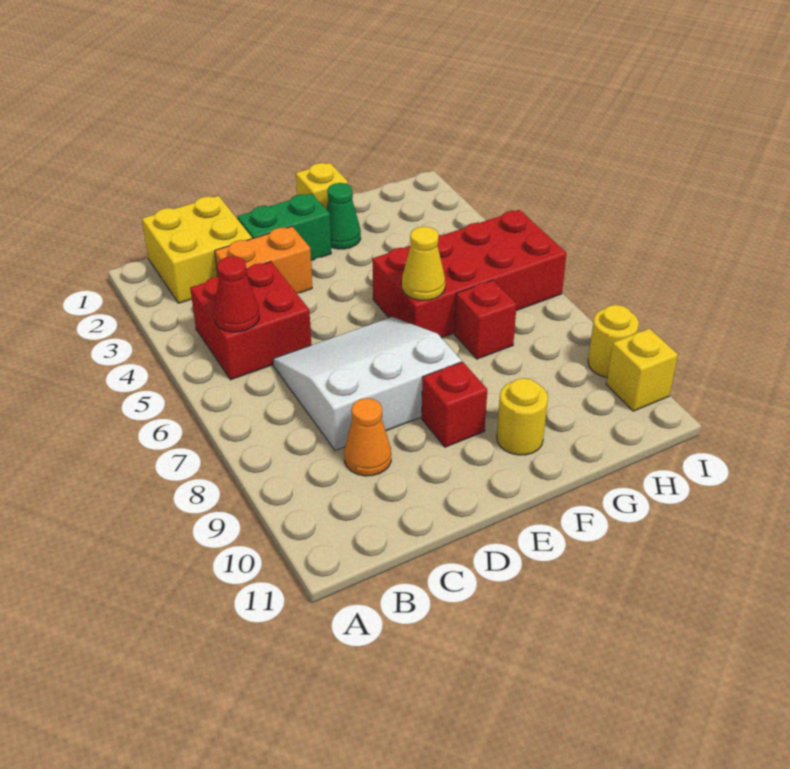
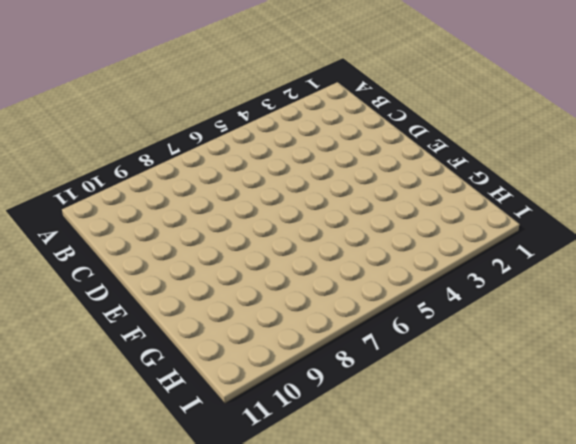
none -> yellow brick B1:C2 level 1
none -> red brick B4:C5 level 1
none -> orange brick C3:D3 level 1

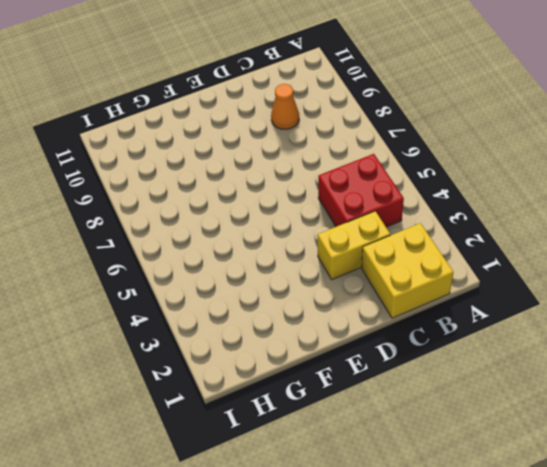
yellow brick C3:D3 level 1 -> orange brick C3:D3 level 1
none -> white slope C6:E8 level 1 top 8
none -> green brick D2:E2 level 1
none -> red brick E9 level 1

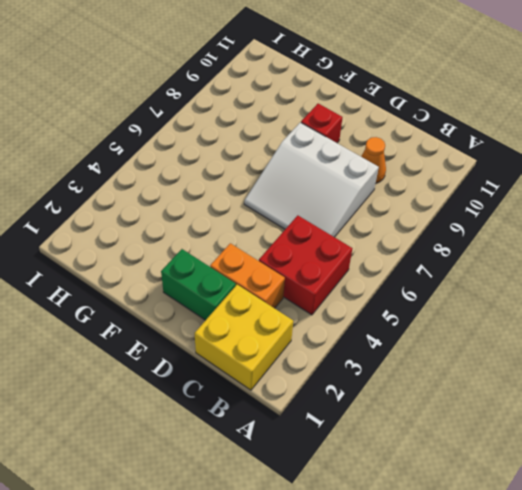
none -> yellow brick F1 level 1
none -> green cone F2 level 1
none -> red brick F5:I6 level 1

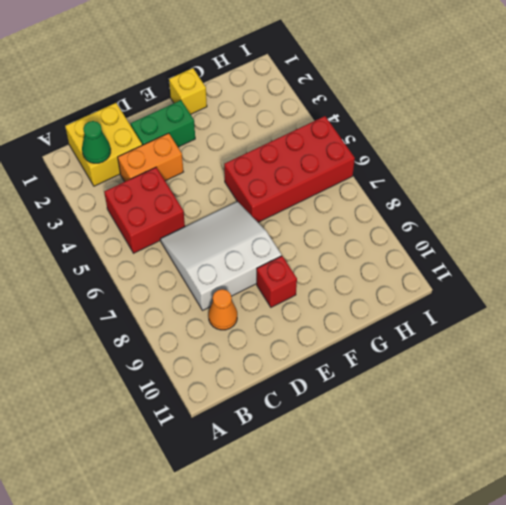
green cone B2 level 2 -> green cone F2 level 1
none -> yellow round brick F10 level 1
none -> red brick G7 level 1
none -> yellow round brick I9 level 1

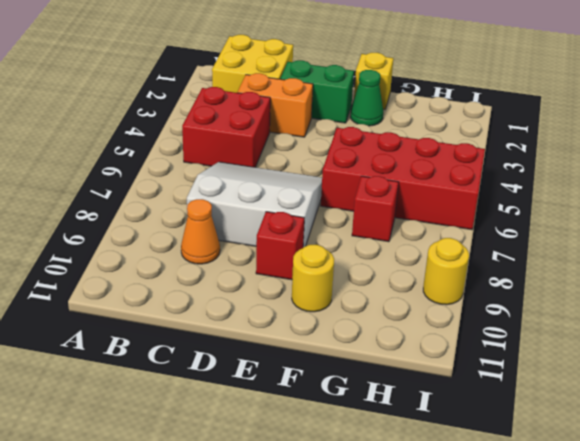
none -> yellow brick I10 level 1
none -> red cone B5 level 2
none -> yellow cone F6 level 2

